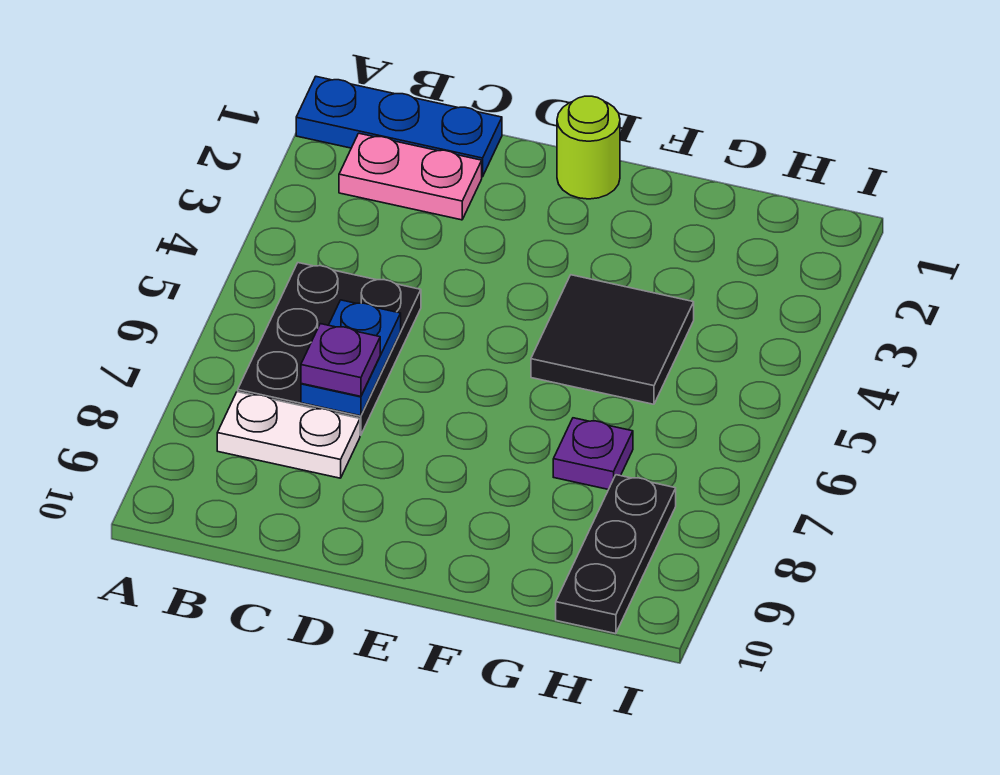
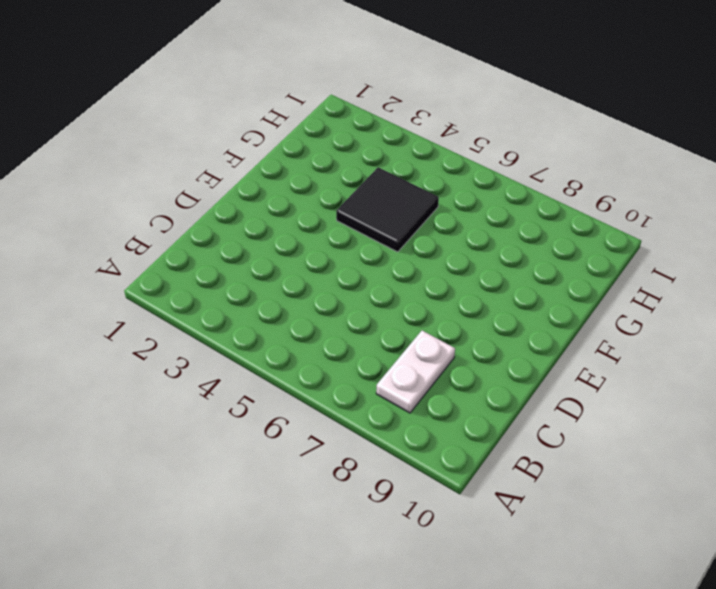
none -> blue plate A1:C1 level 1
none -> pink plate B2:C2 level 1

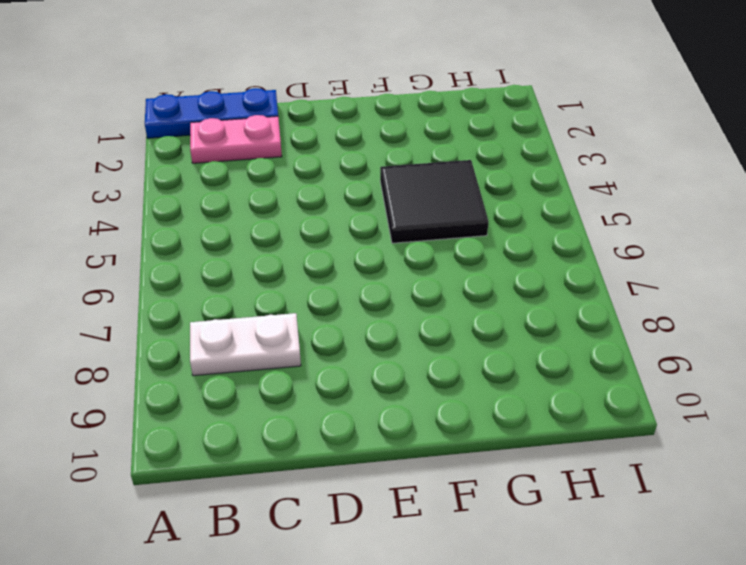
none -> black plate B5:C7 level 1
none -> lime round brick E1 level 1

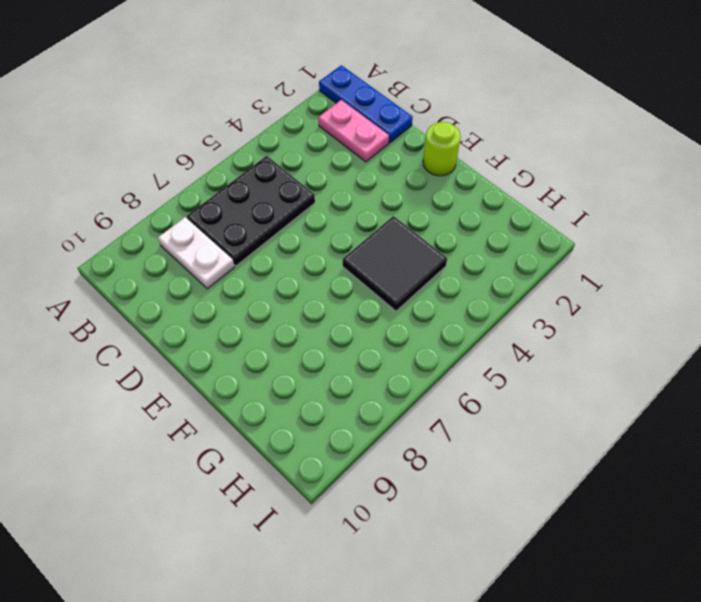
none -> purple plate G7 level 1
none -> black plate H8:H10 level 1

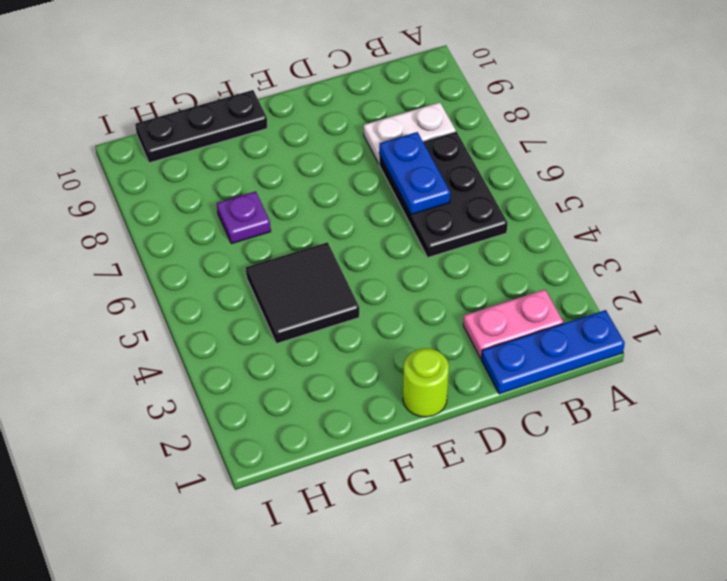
black plate F10:H10 level 1 -> black plate H8:H10 level 1
none -> purple plate C7 level 3

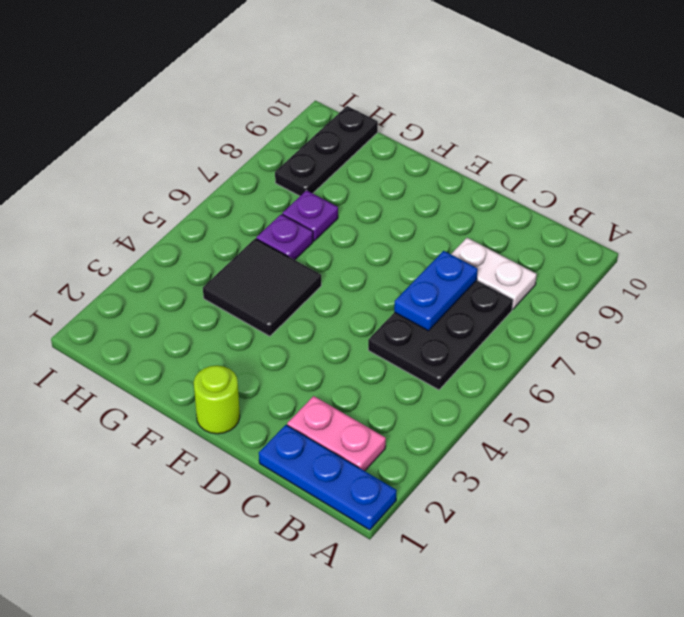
purple plate G6 level 1 -> purple plate C7 level 3

